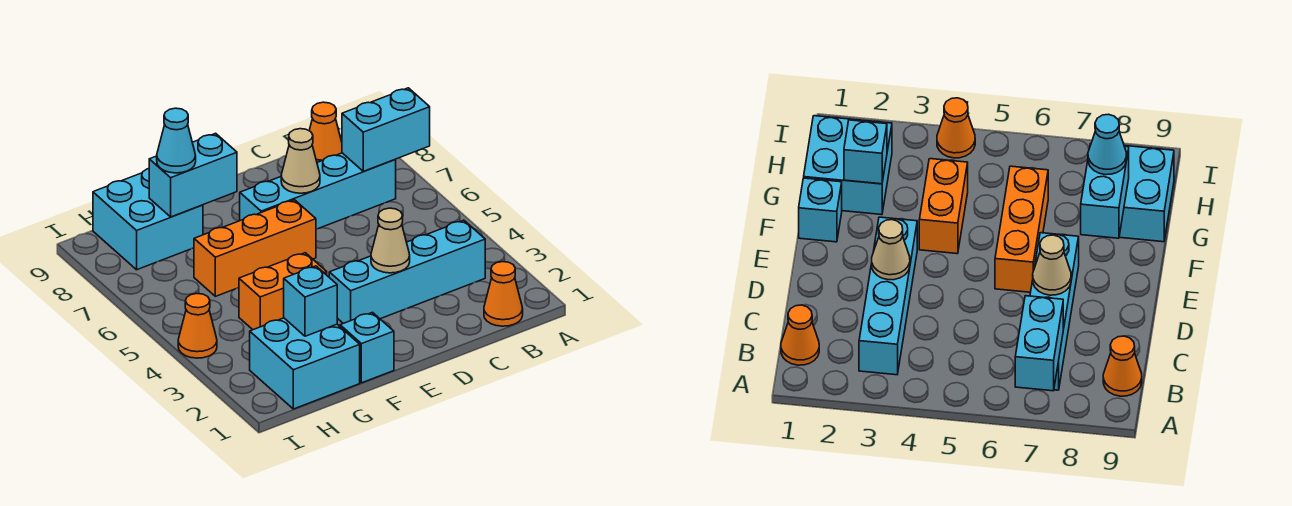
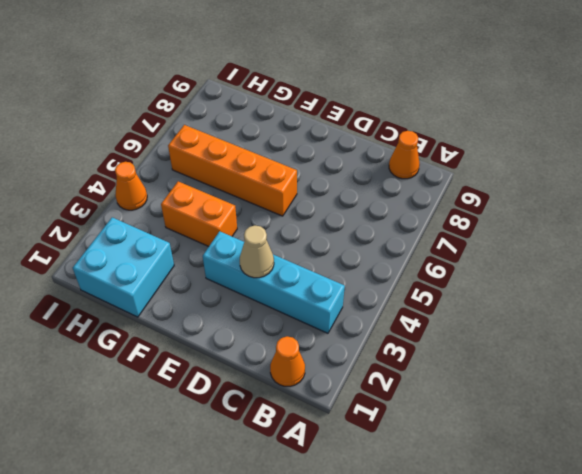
orange brick E6:H6 level 1 -> orange brick E6:G6 level 1
none -> cyan brick B7:E7 level 1
none -> cyan brick F1 level 1
none -> cyan brick G8:H9 level 1

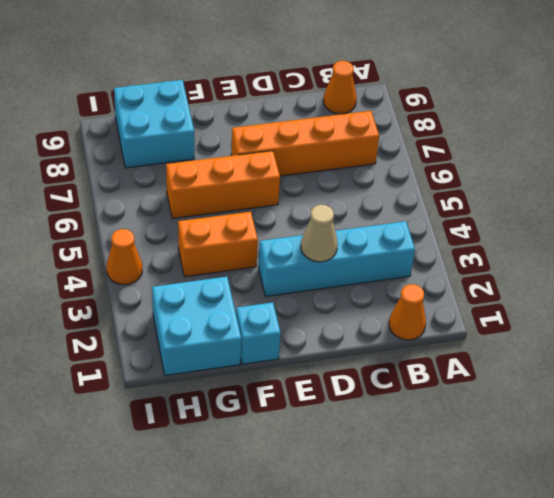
orange brick B7:E7 level 1 -> cyan brick B7:E7 level 1
none -> cyan brick A7:B7 level 2
none -> tan cone D7 level 2
none -> cyan brick F8:G8 level 2

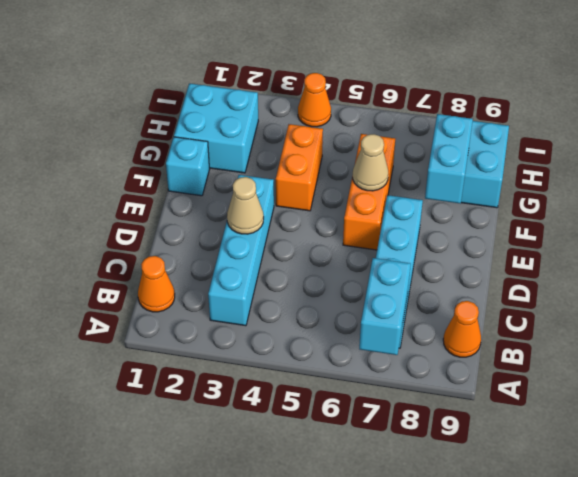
tan cone F6 level 2 -> tan cone D7 level 2
none -> cyan brick G2 level 2
none -> cyan cone G8 level 3

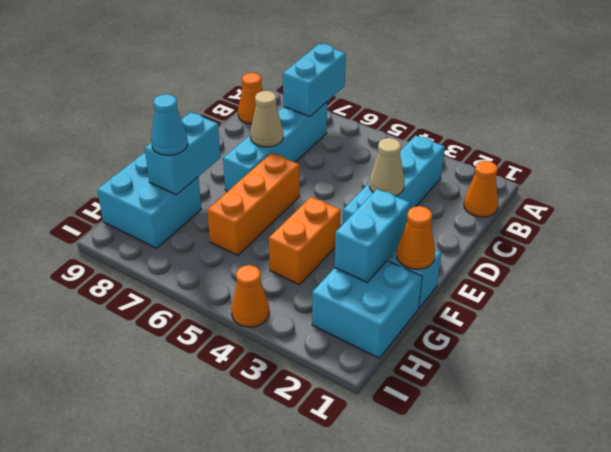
orange cone F1 level 2 -> none
cyan brick F2:G2 level 2 -> cyan brick G2 level 2

